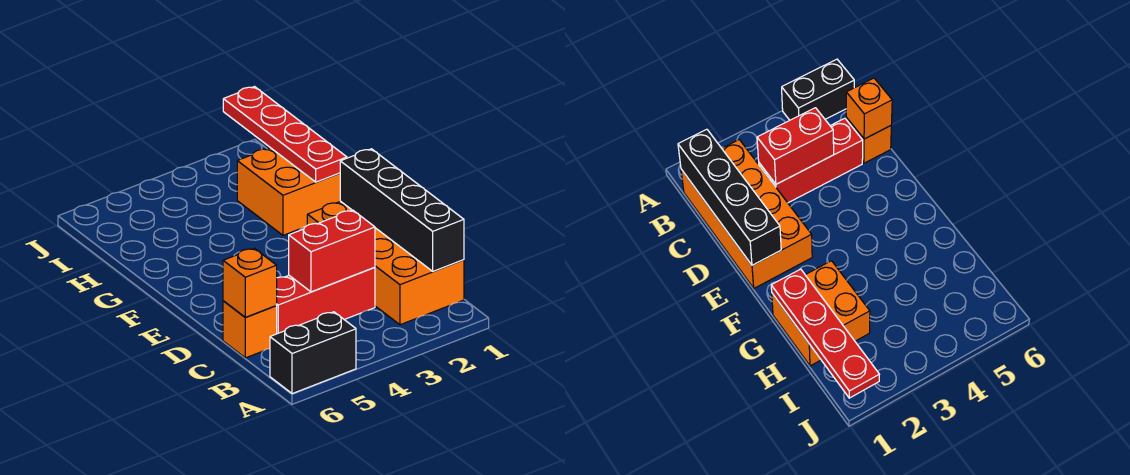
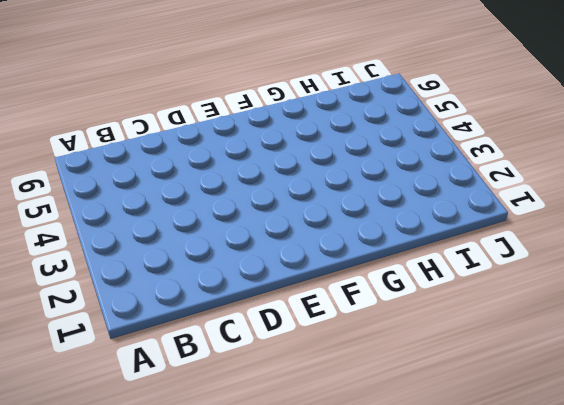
none -> black brick A5:A6 level 1
none -> orange brick B1:E2 level 1

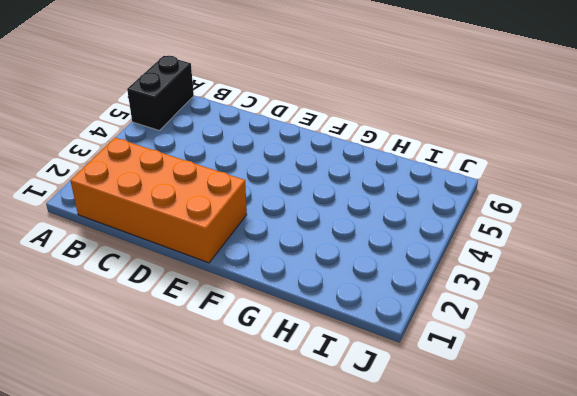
none -> red brick C3:C5 level 1
none -> orange brick C6 level 1

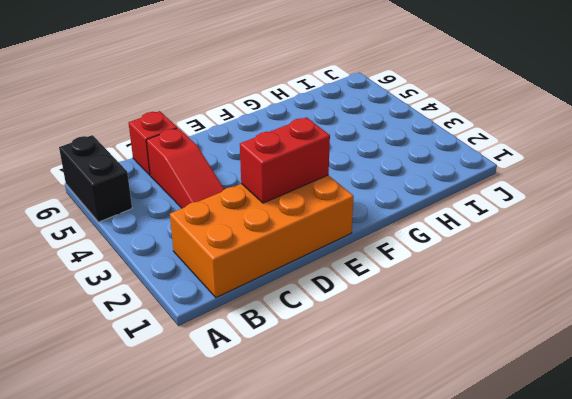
red slope C3:C5 level 1 top 5 -> red brick C3:C5 level 1
red brick C6 level 1 -> orange brick C6 level 1
red brick D2:E2 level 2 -> red brick C3:C4 level 2
none -> orange brick G1:H2 level 1
none -> black brick B1:E1 level 2

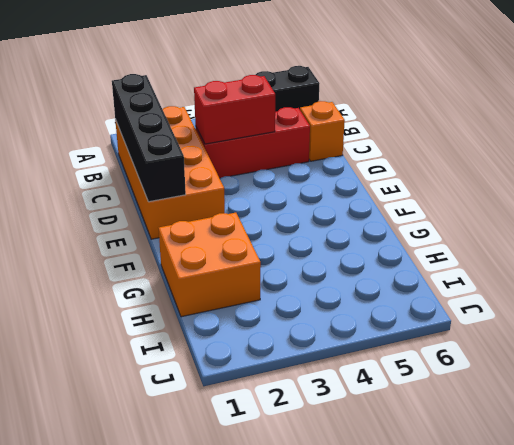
none -> orange brick C6 level 2
none -> red plate G1:J1 level 2

